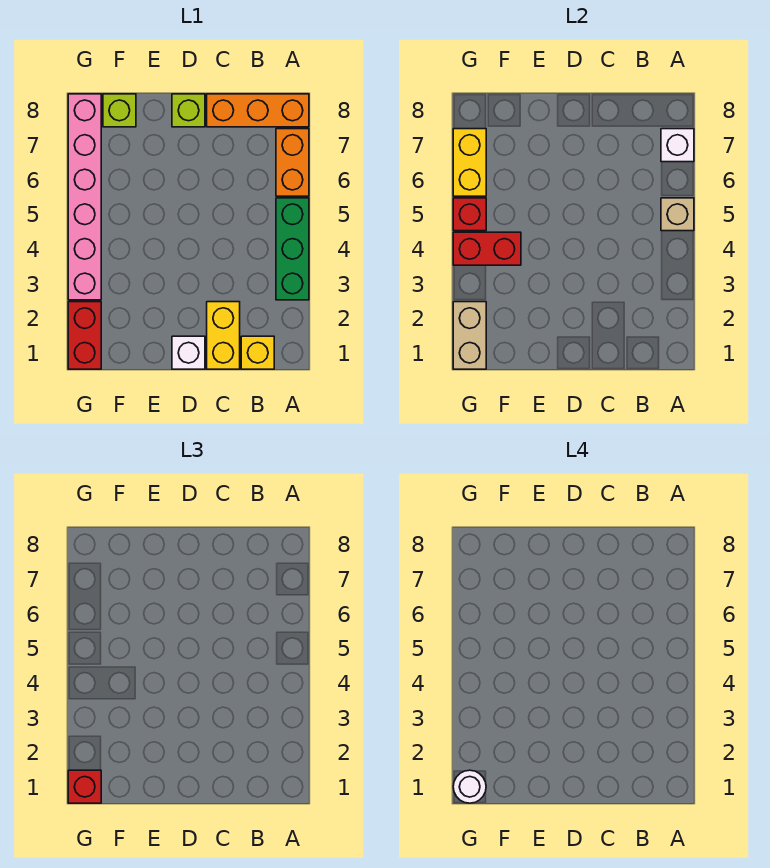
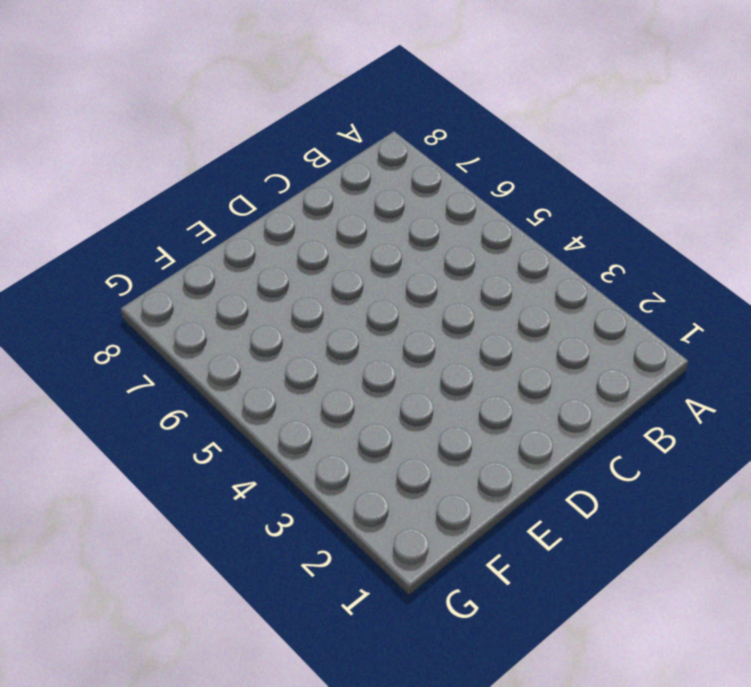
none -> green brick A3:A5 level 1
none -> orange brick A6:A7 level 1
none -> orange brick A8:C8 level 1

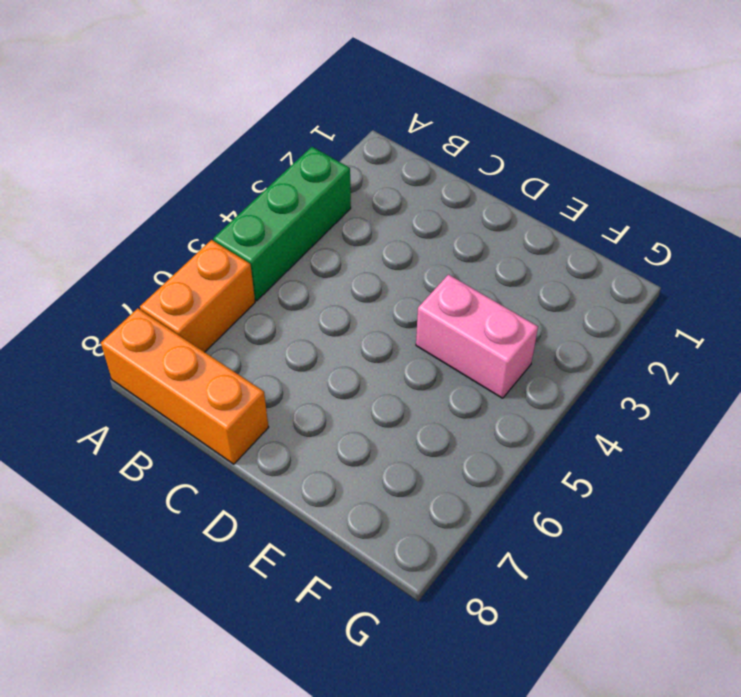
pink brick E4:F4 level 1 -> none
none -> yellow brick B1 level 1
none -> yellow brick C1:C2 level 1
none -> white brick D1 level 1

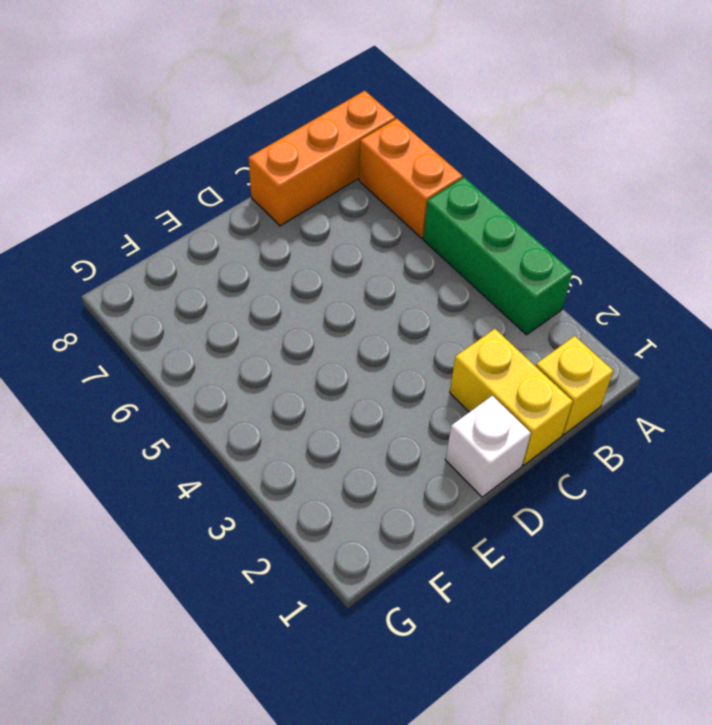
none -> lime brick D8 level 1
none -> lime brick F8 level 1
none -> red brick G1:G2 level 1

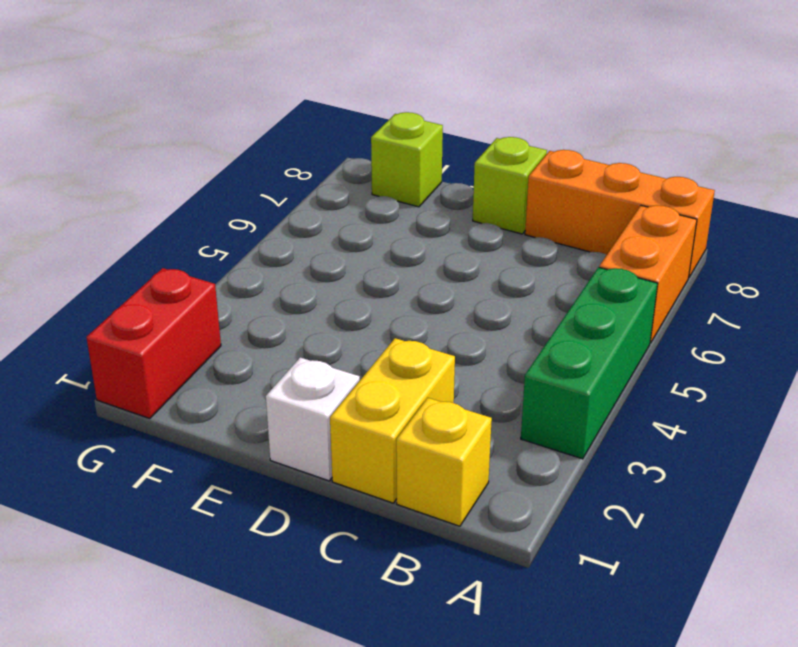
none -> pink brick G3:G8 level 1
none -> tan brick A5 level 2
none -> white brick A7 level 2

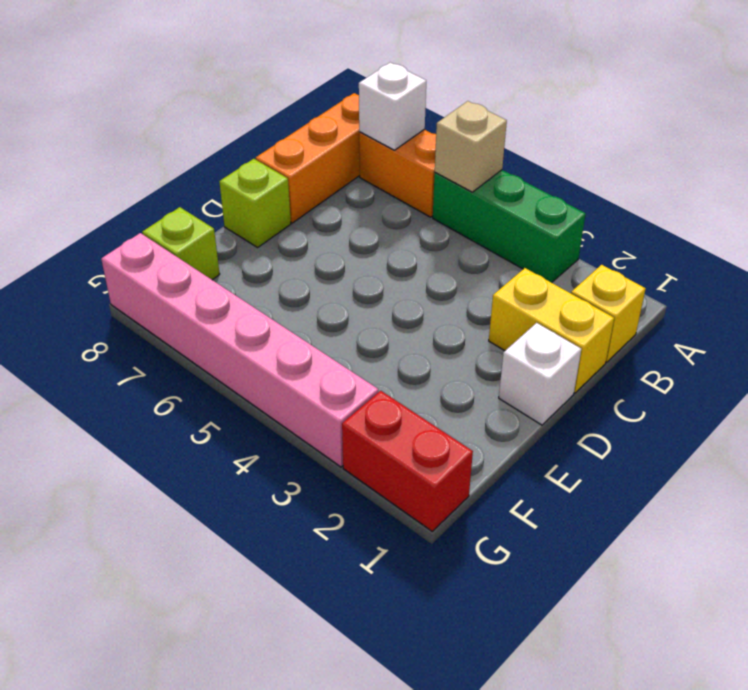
none -> red brick F4:G4 level 2
none -> tan brick G1:G2 level 2
none -> red brick G5 level 2

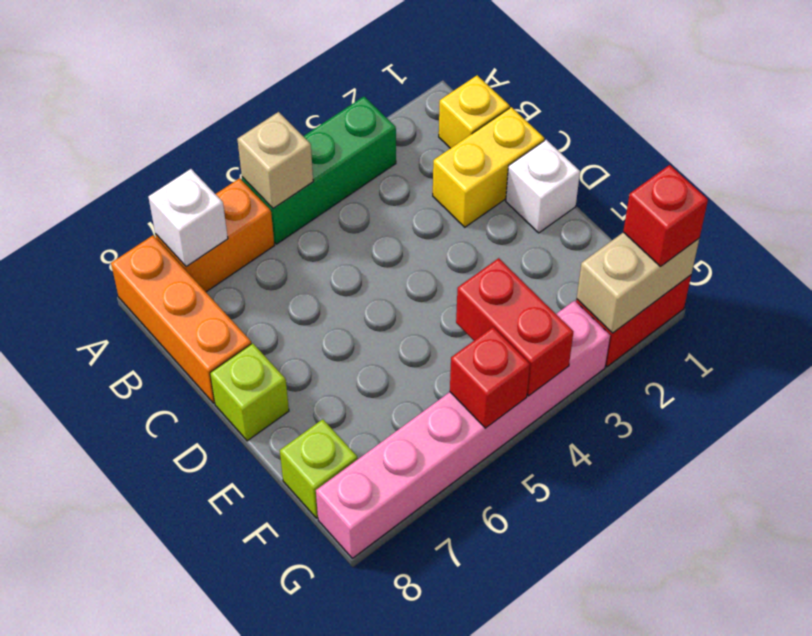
none -> yellow brick G6:G7 level 2
none -> white round brick G1 level 4

